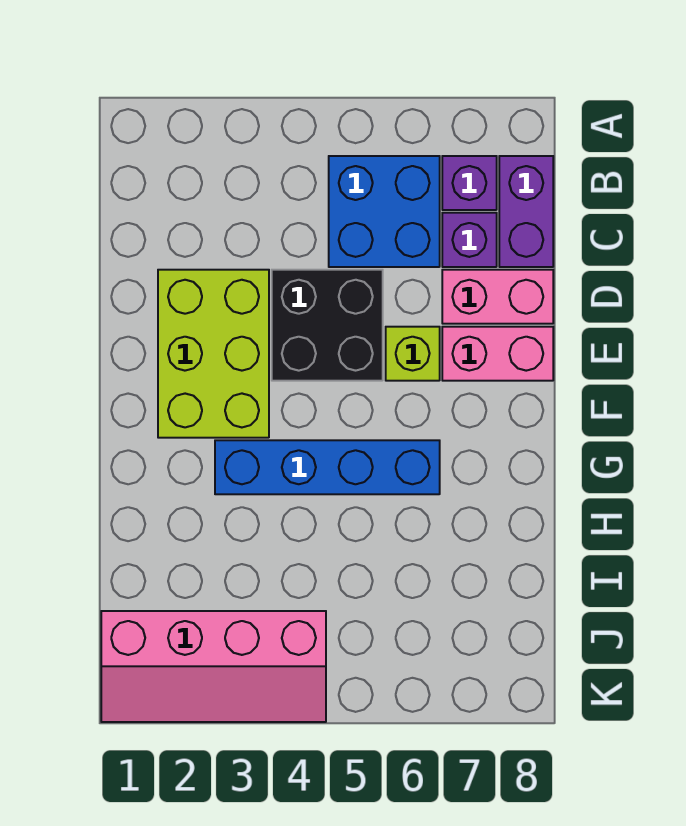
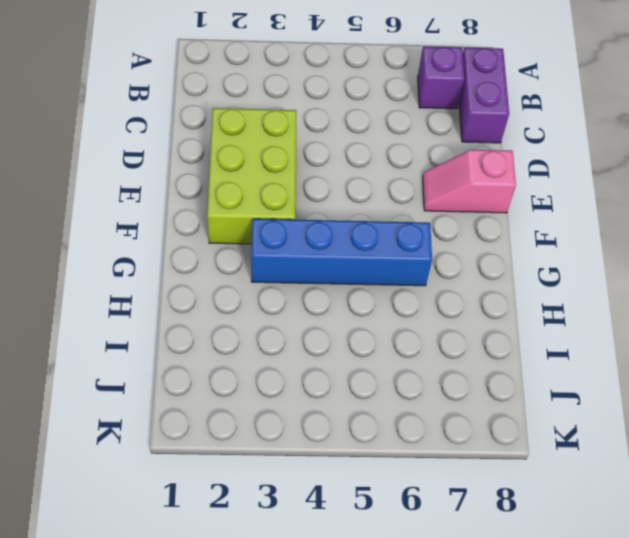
pink slope E7:E8 level 1 top 8 -> pink brick E7:E8 level 1
none -> blue brick B5:C6 level 1
none -> purple brick C7 level 1

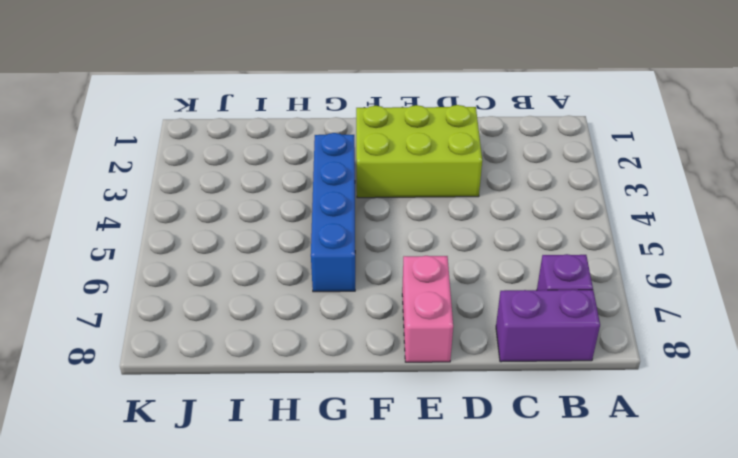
none -> blue brick B5:C6 level 1
none -> purple brick C7 level 1

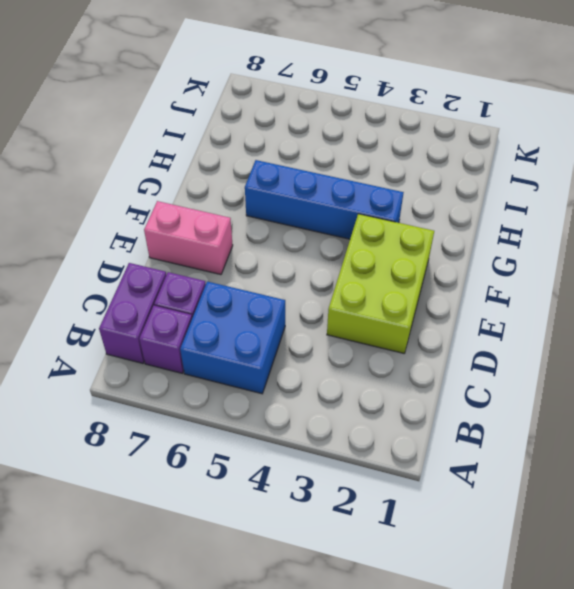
none -> black brick D4:E5 level 1
none -> pink brick D7:D8 level 1

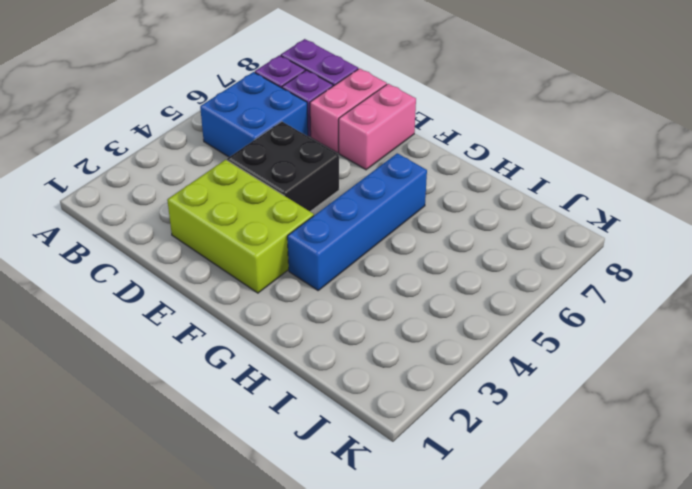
none -> lime brick E6 level 1
none -> pink slope J1:K4 level 1 top J

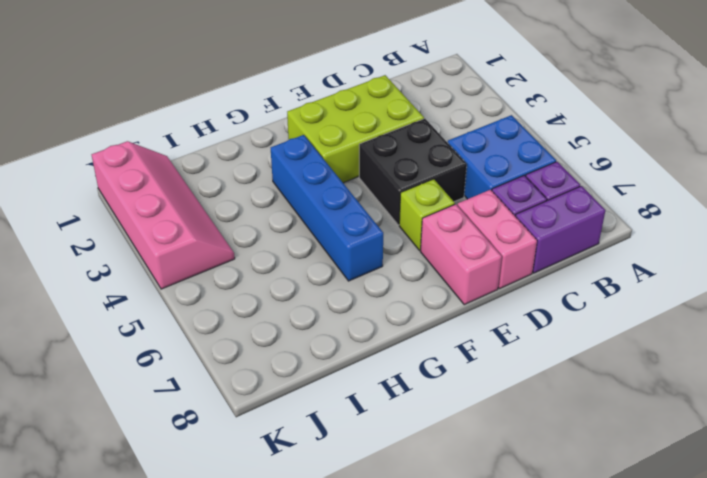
pink slope J1:K4 level 1 top K -> pink slope J1:K4 level 1 top J

